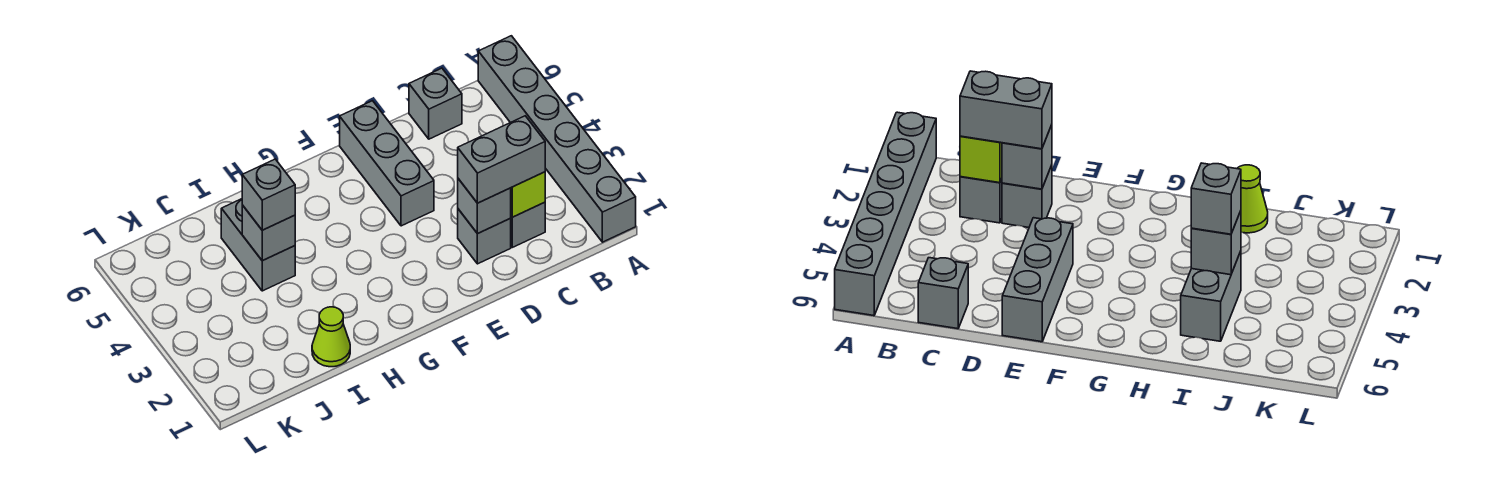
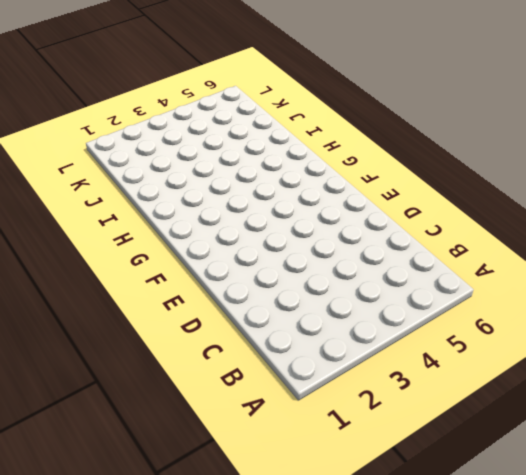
none -> grey brick A1:A6 level 1
none -> grey brick C2 level 1
none -> grey brick C6 level 1

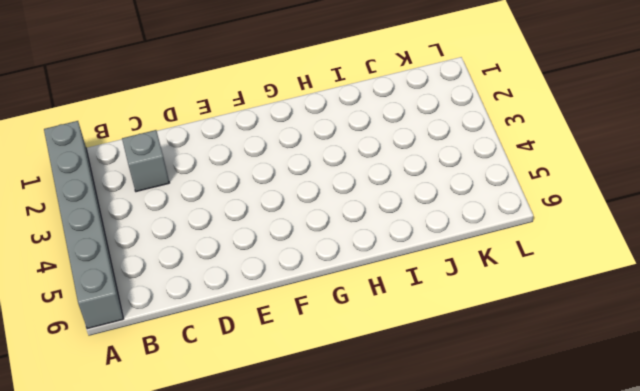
none -> grey brick C6 level 1
none -> grey brick D2 level 1
none -> grey brick E4:E6 level 1

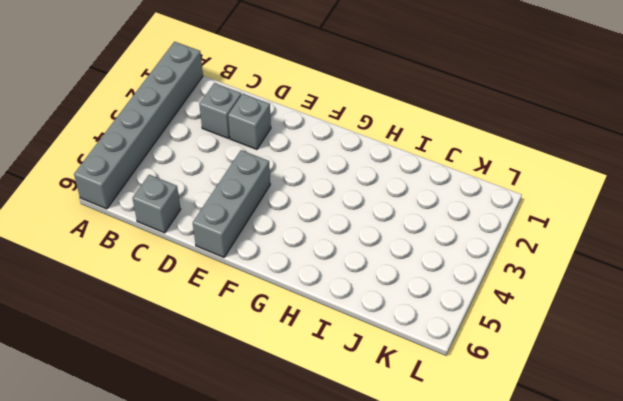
none -> lime cone I1 level 1
none -> grey brick I4:I5 level 1
none -> lime brick C2 level 2

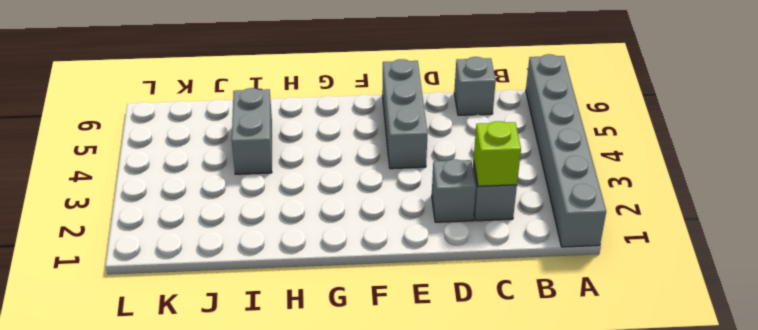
none -> lime cone I1 level 1
none -> grey brick D2 level 2
none -> grey brick I4 level 2

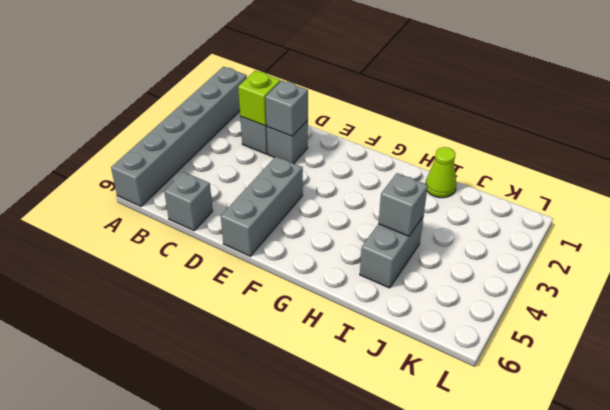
none -> grey brick C2:D2 level 3
none -> grey brick I4 level 3

